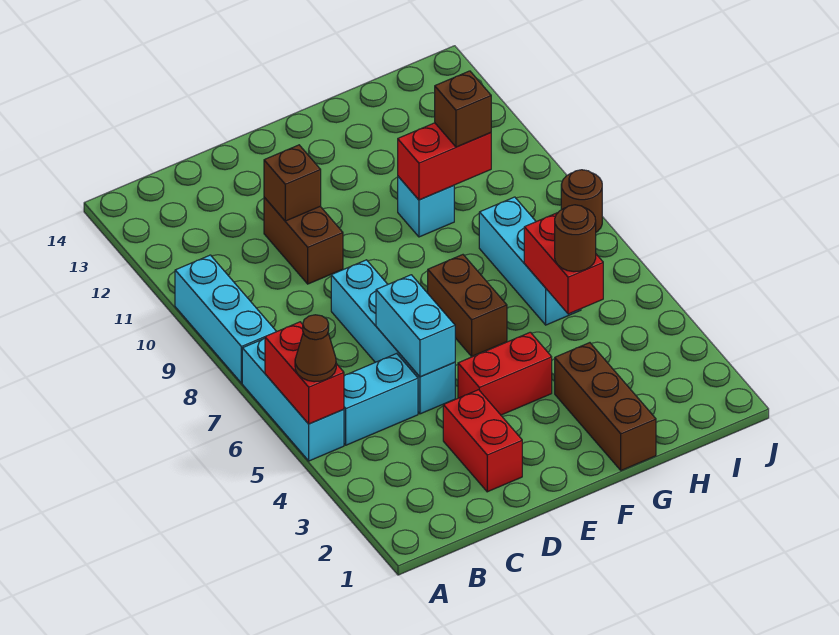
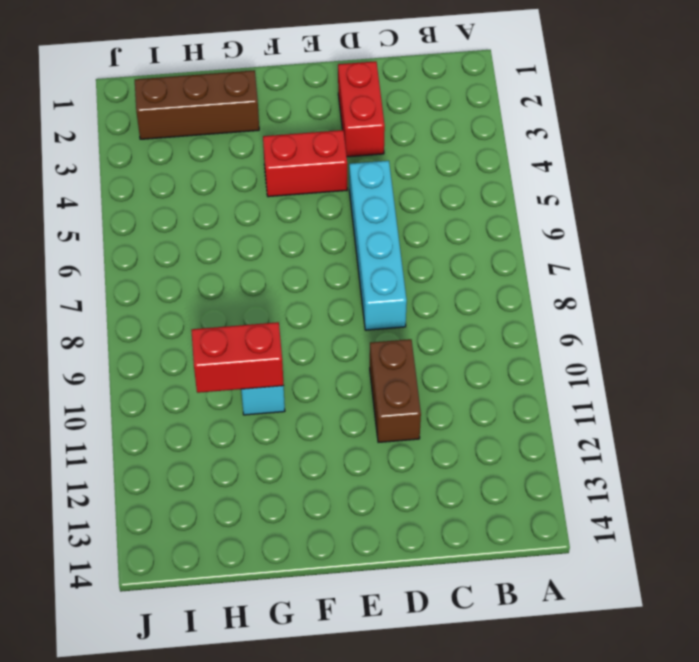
brown brick G2:I2 level 1 -> brown brick G1:G3 level 1
none -> cyan brick A5:A7 level 1
none -> cyan brick A8:A10 level 1
none -> cyan brick B5:C5 level 1

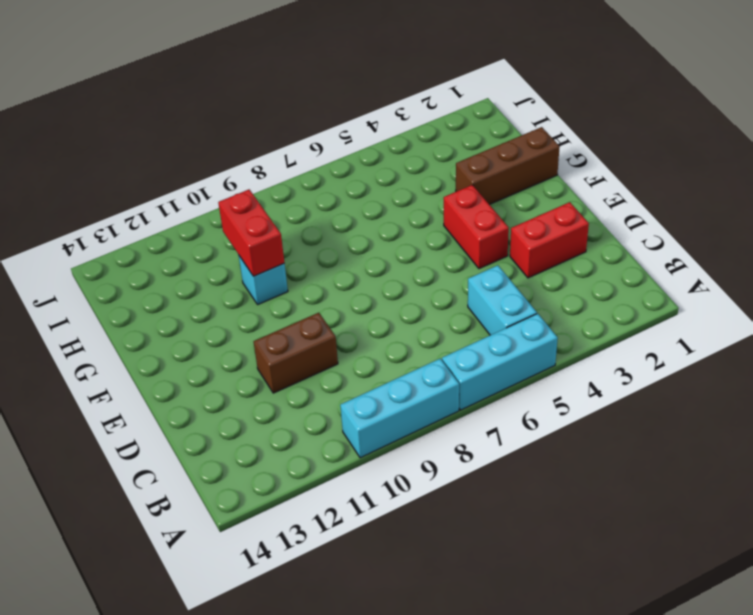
none -> cyan brick D5:D8 level 1
none -> brown brick F6:F7 level 1
none -> cyan brick H6:H8 level 1

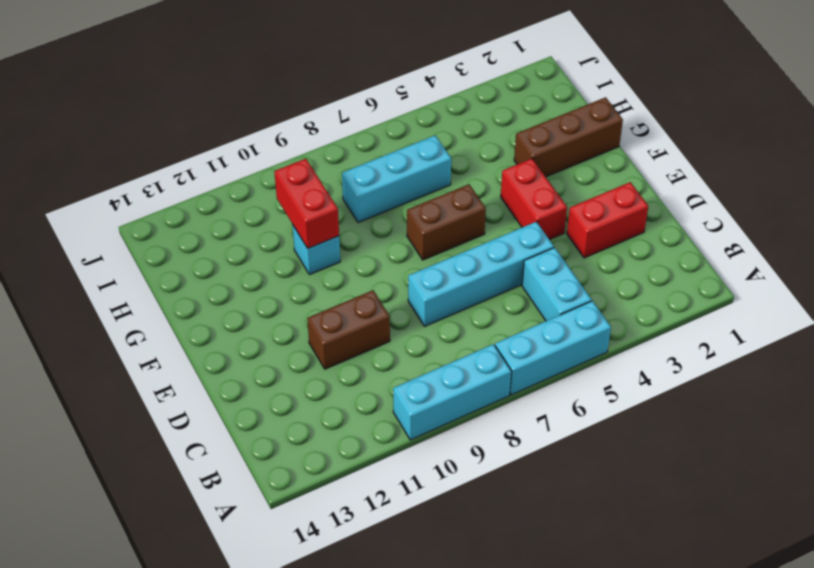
none -> brown round brick J8 level 1
none -> red brick A5:A6 level 2
none -> cyan brick D5:D6 level 2

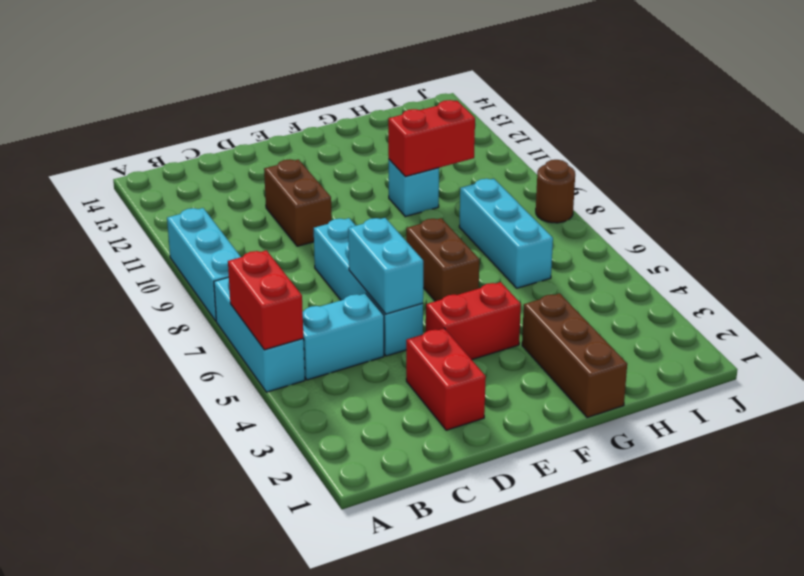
none -> brown brick D11 level 2
none -> red brick H5:H6 level 2
none -> brown cone A5 level 3

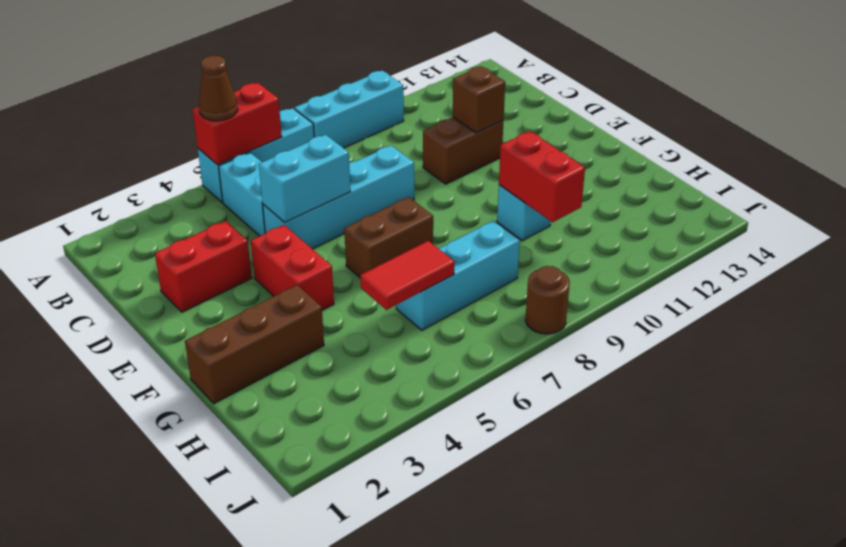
red tile H5:H6 level 2 -> red brick H5:H6 level 2
none -> brown round brick H5 level 3
none -> brown brick H10 level 3

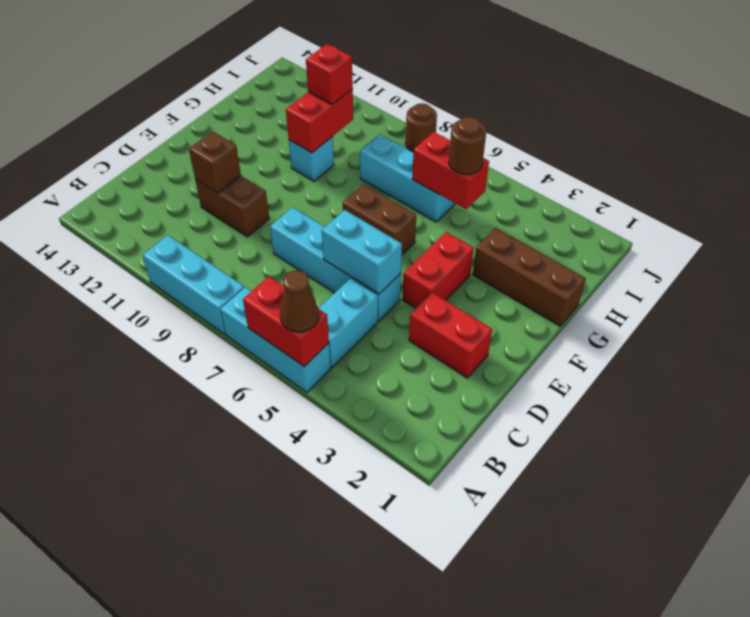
red brick H10 level 3 -> brown brick H10 level 3

